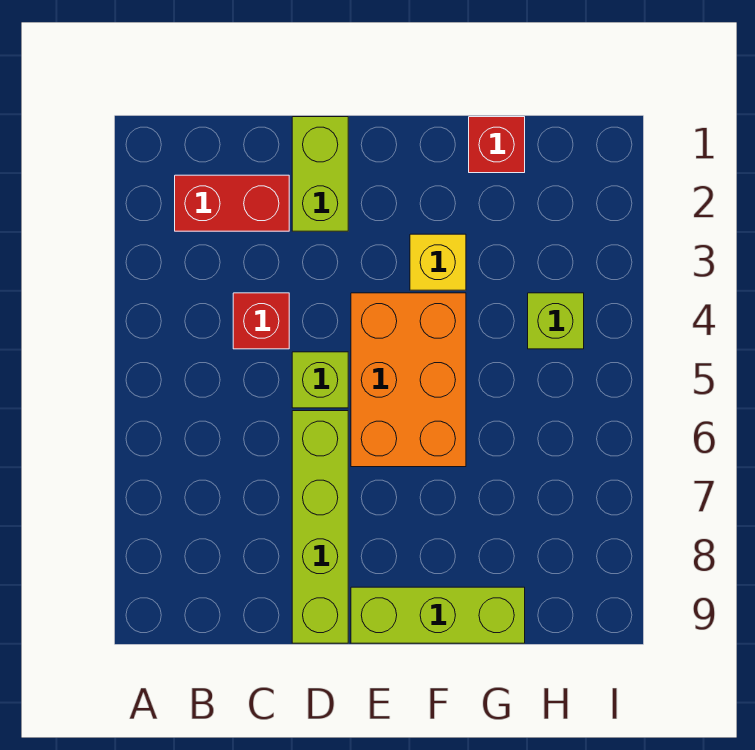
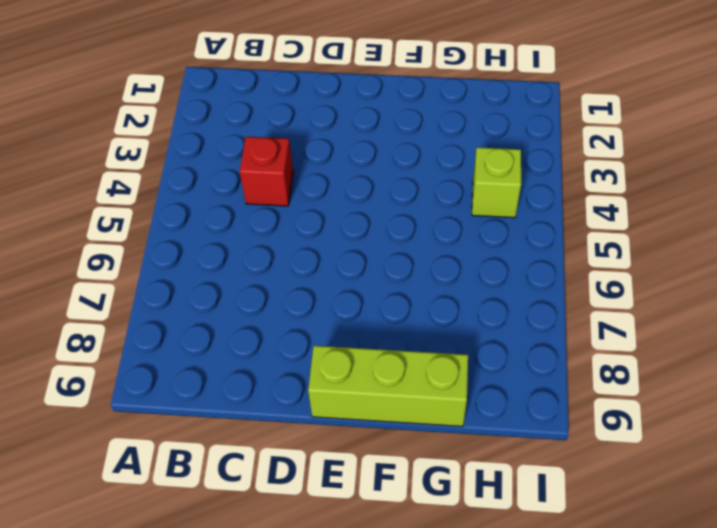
none -> red brick B2:C2 level 1
none -> lime brick D1:D2 level 1

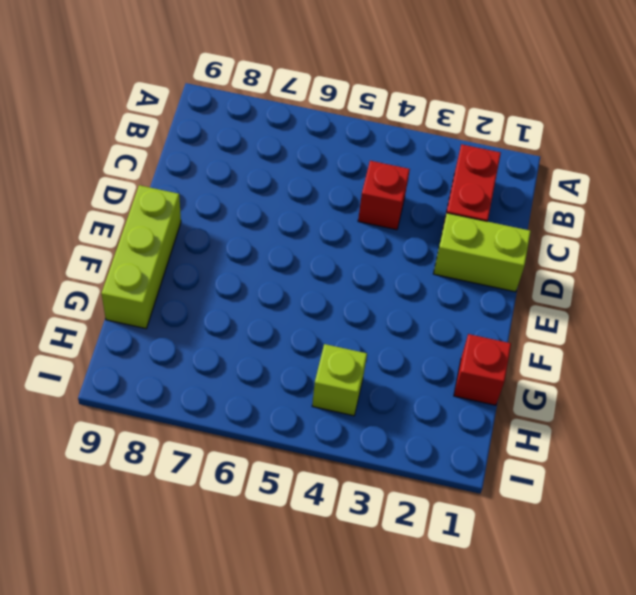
none -> lime brick D5 level 1
none -> lime brick D6:D9 level 1

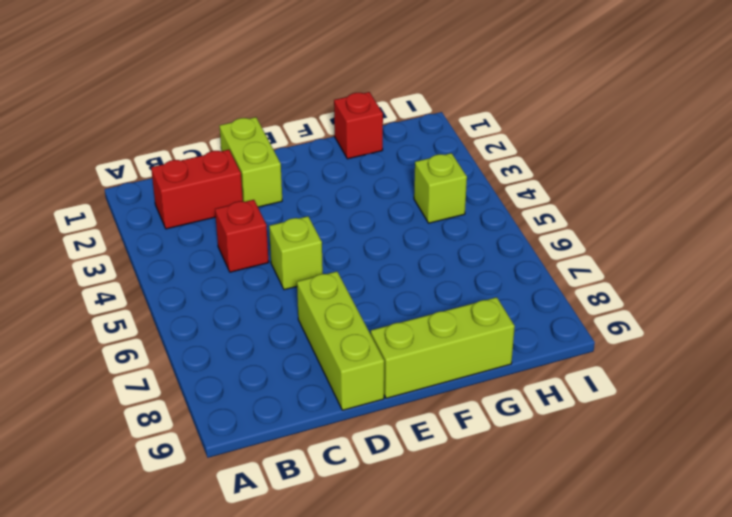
lime brick D7:D9 level 1 -> lime brick D6:D9 level 1
none -> orange brick E4:F6 level 1
none -> yellow brick F3 level 1

